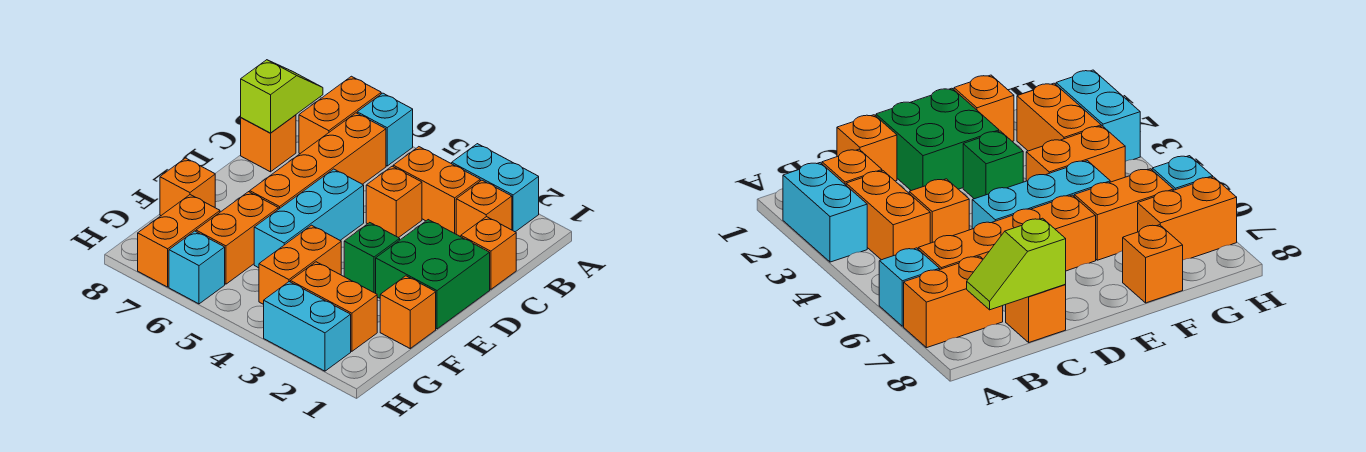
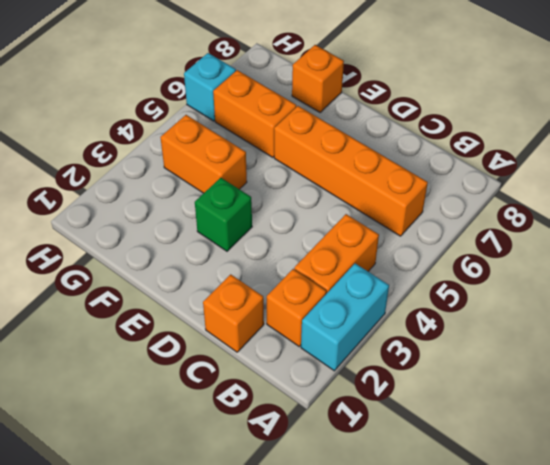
none -> cyan brick A6 level 1
none -> orange brick A7:B7 level 1
none -> orange brick C4 level 1

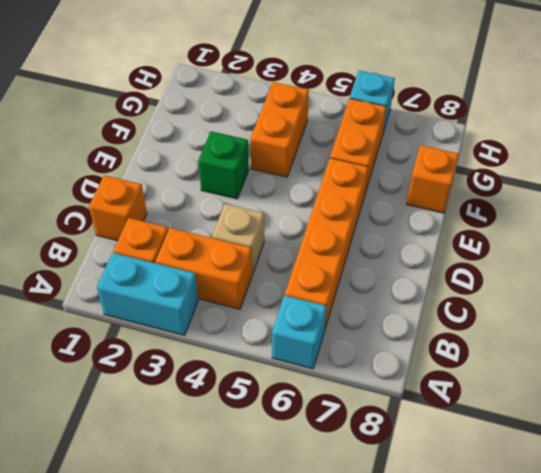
tan brick C4 level 1 -> orange brick C4 level 1
none -> orange brick A7:B7 level 1
none -> orange brick C8 level 1
none -> green brick D1:E2 level 1

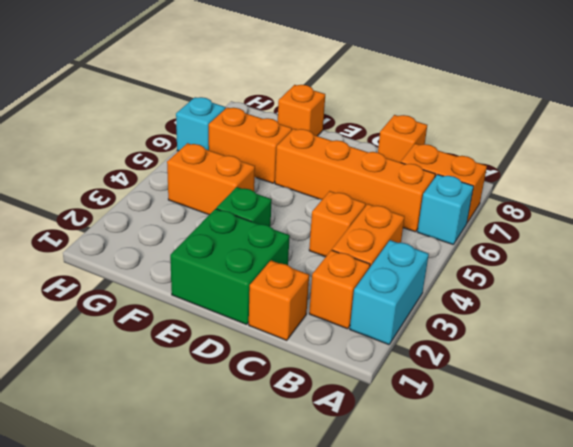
none -> cyan brick D5:F5 level 1
none -> orange brick F1 level 1
none -> orange brick G2:G3 level 1

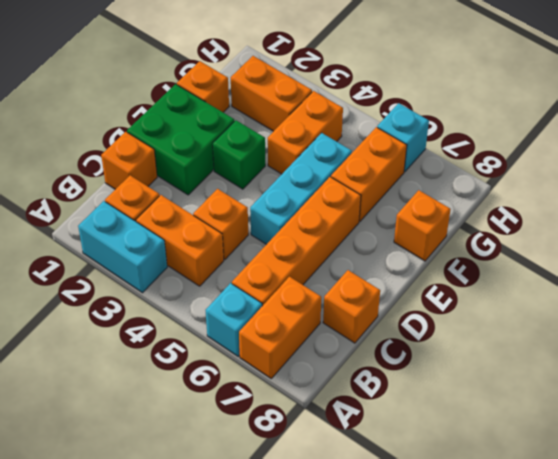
none -> orange brick G7:H7 level 1
none -> cyan brick H2:H3 level 1
none -> lime slope B8:C8 level 2 top C

